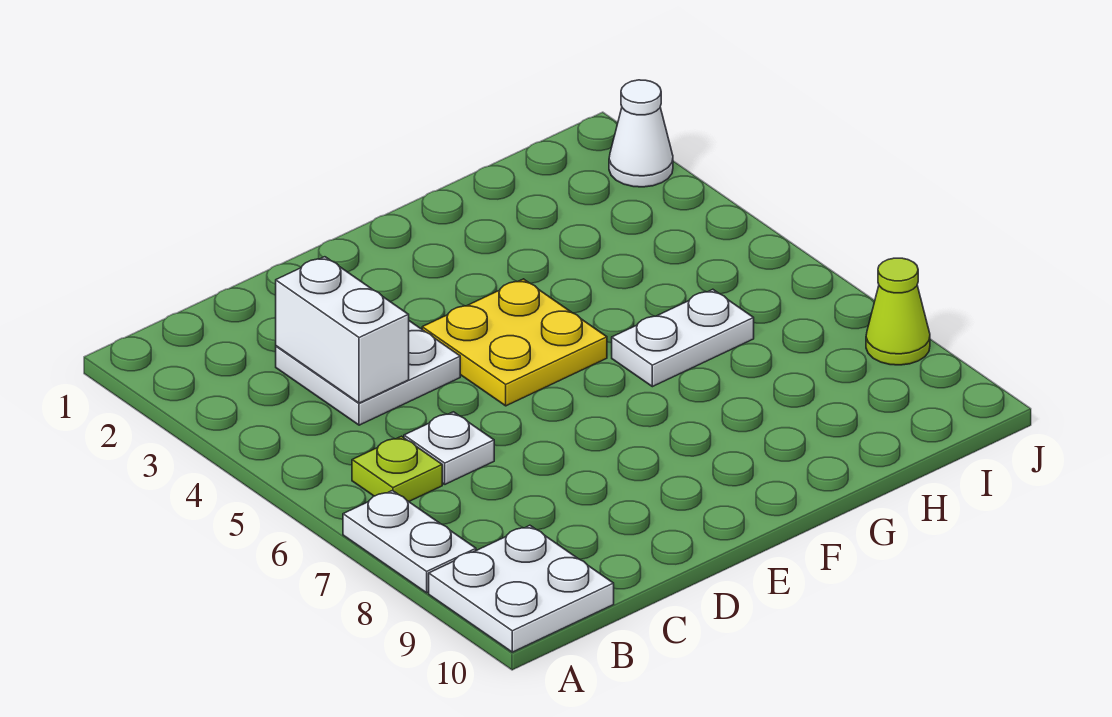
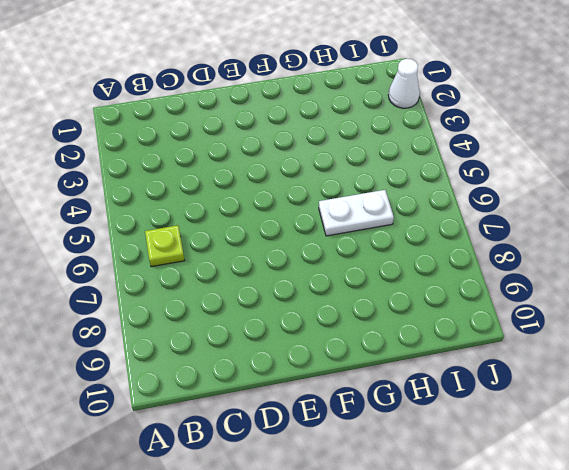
none -> white plate A7:A8 level 1
none -> white plate A9:B10 level 1

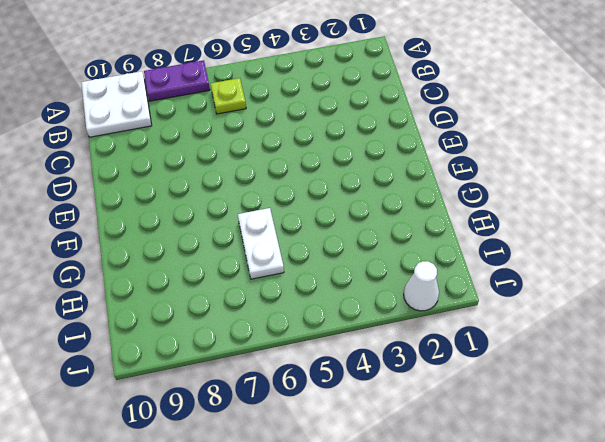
purple plate A7:A8 level 1 -> white plate A7:A8 level 1
none -> white plate C3:D4 level 1
none -> white plate C6 level 1

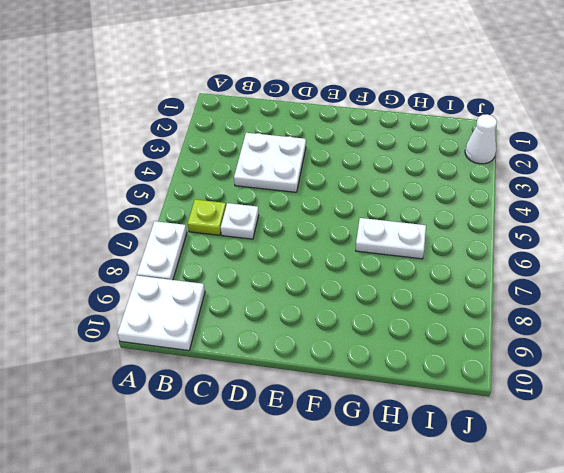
none -> yellow plate E4:F5 level 1
none -> lime cone J8 level 1

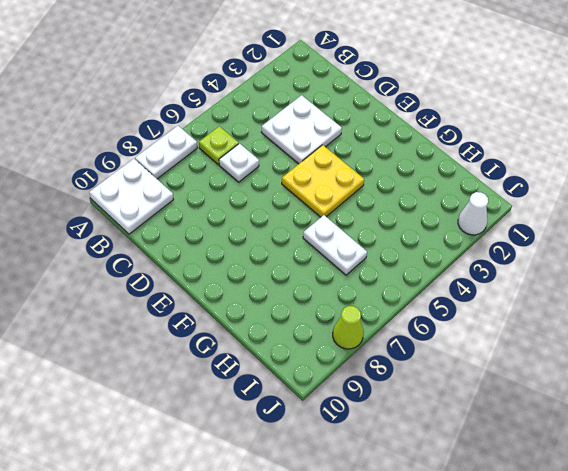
none -> white brick C3:C4 level 2

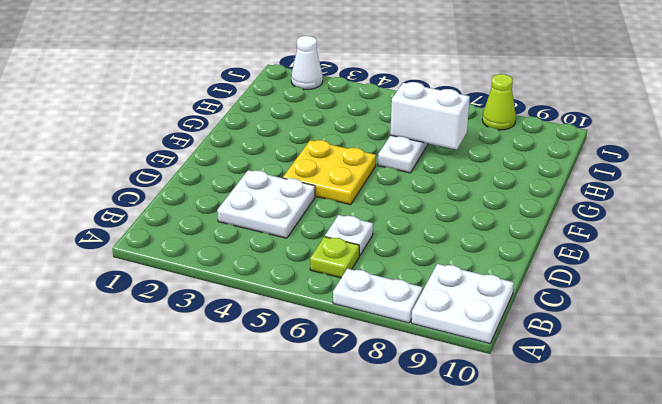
white brick H6:H7 level 2 -> white brick C3:C4 level 2

